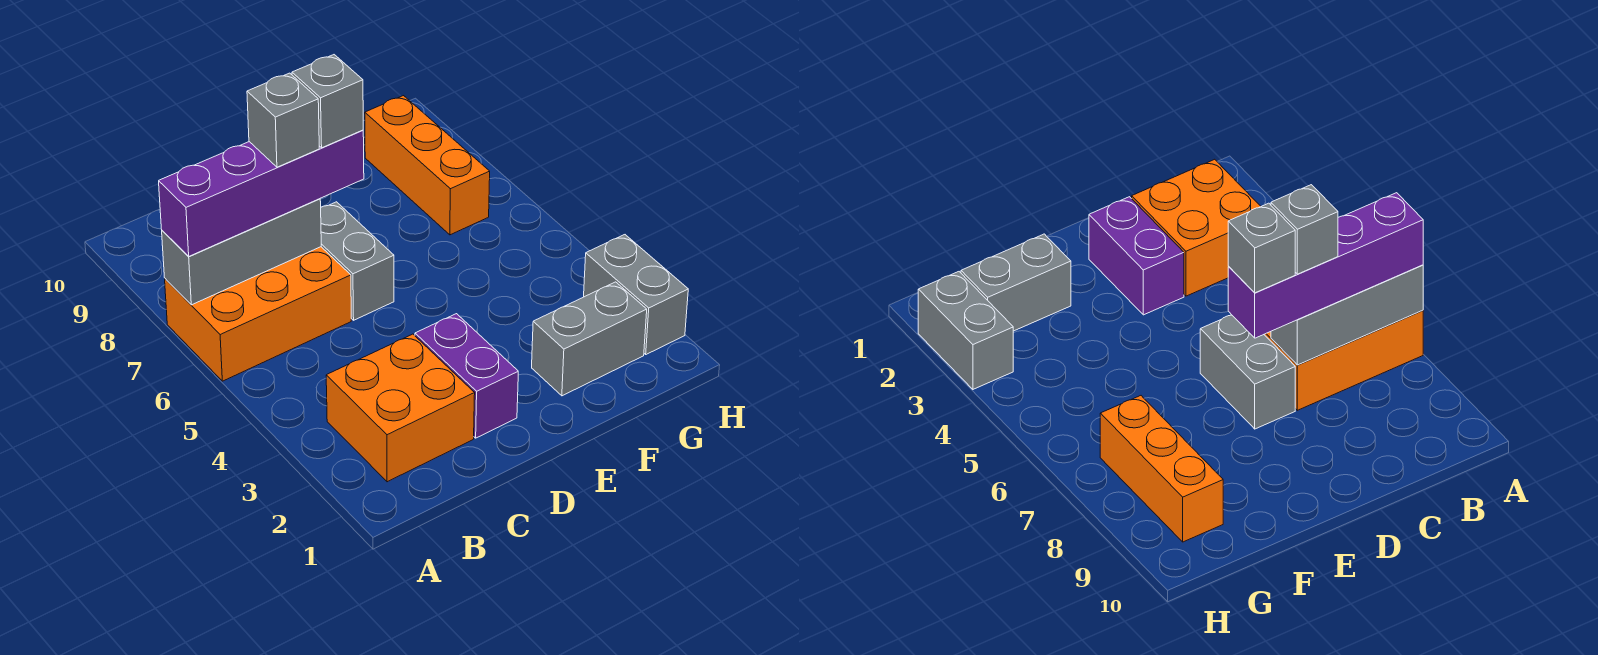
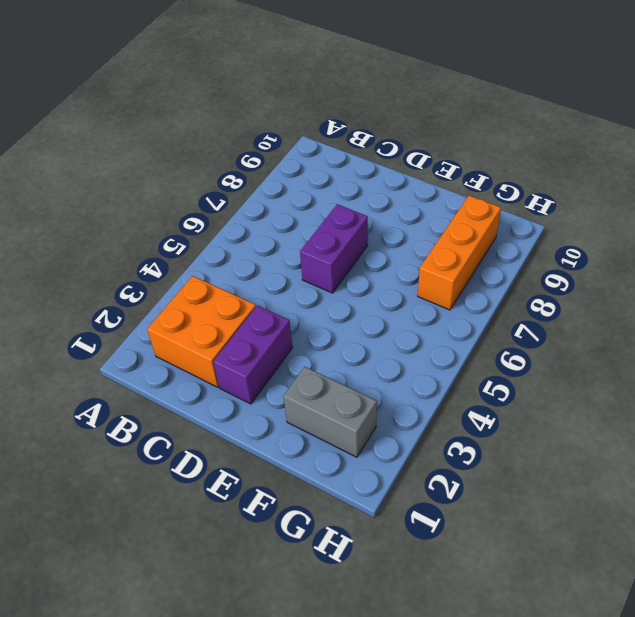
purple brick D6:D7 level 1 -> grey brick D6:D7 level 1
none -> orange brick A6:C7 level 1
none -> grey brick H2:H3 level 1

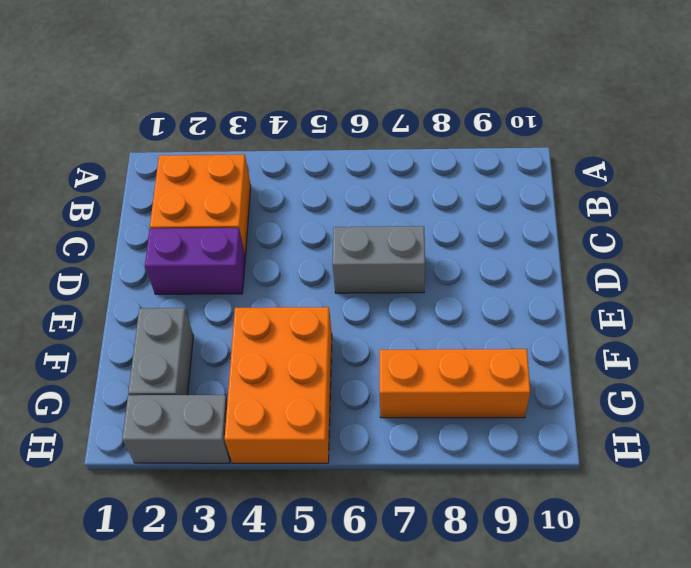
orange brick F4:H5 level 1 -> orange brick A6:C7 level 1
none -> grey brick A7:C7 level 2
none -> purple brick A7:D7 level 3

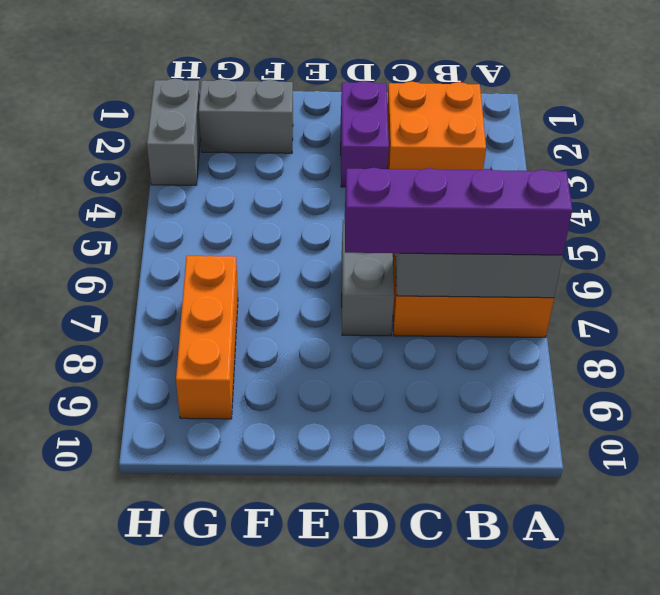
none -> grey brick C7 level 4
none -> grey brick D7 level 4

